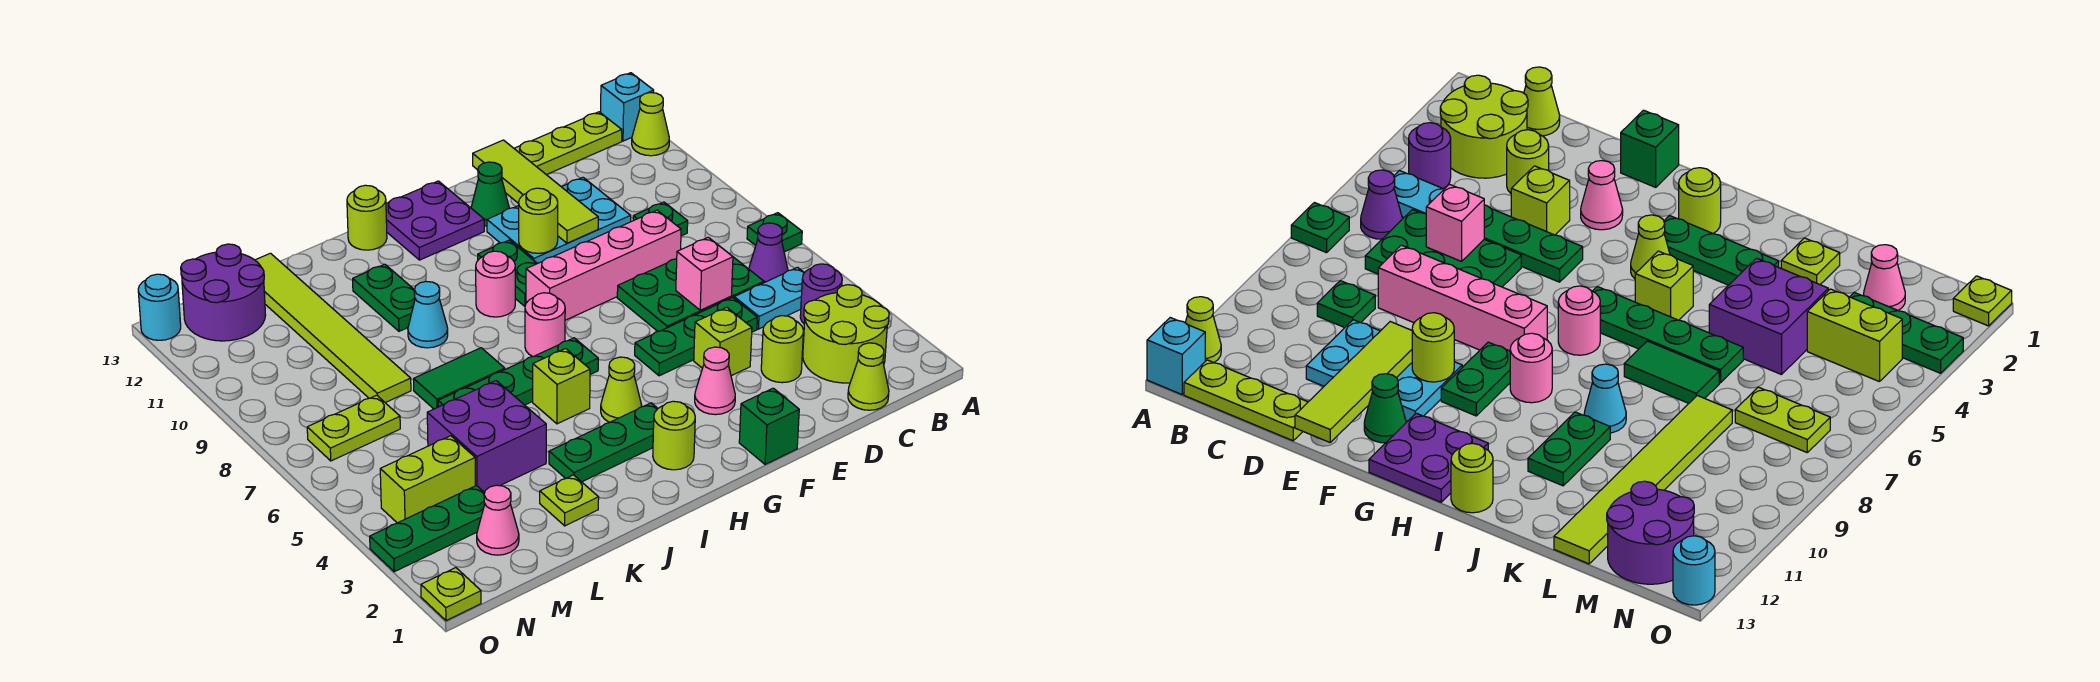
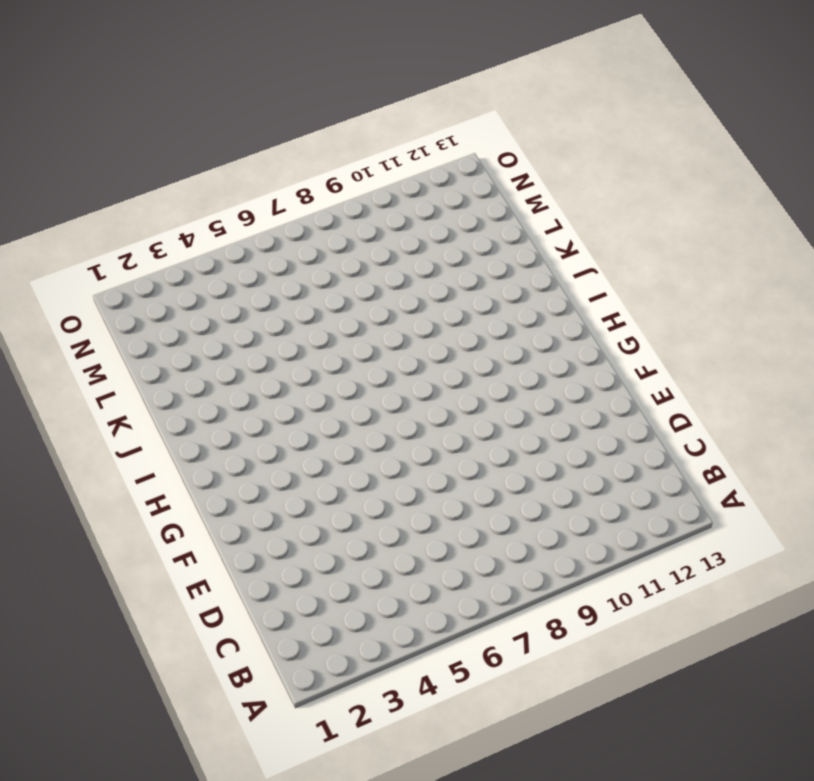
none -> green plate A7 level 1
none -> lime cone A12 level 1
none -> cyan brick A13 level 1
none -> lime round brick B2:C3 level 1

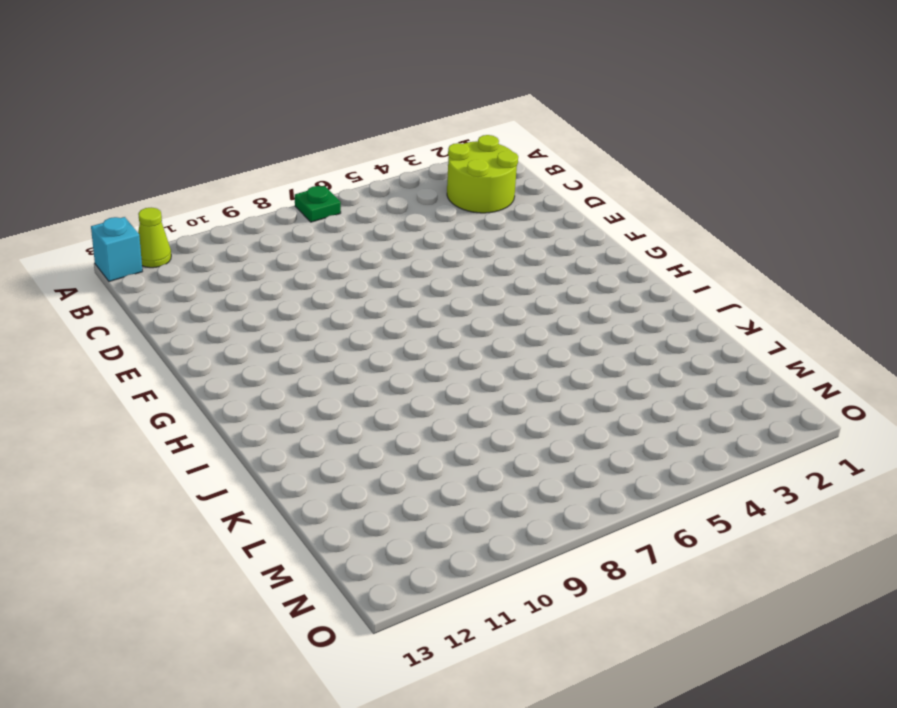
none -> purple round brick B4 level 1
none -> cyan plate B5:C5 level 1
none -> purple cone B6 level 1
none -> lime plate B13:D13 level 1

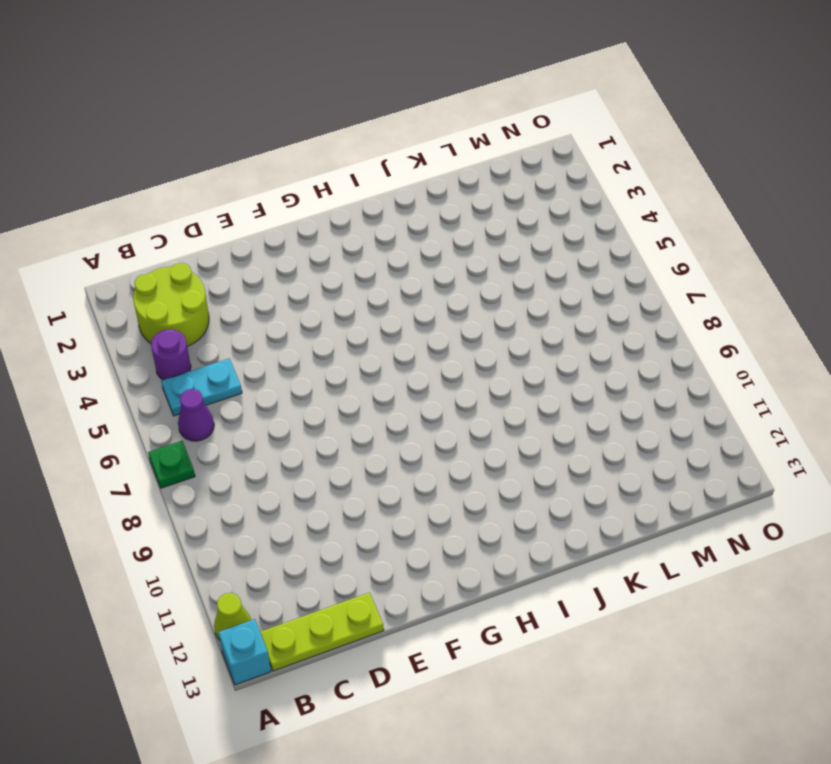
none -> lime cone C1 level 1
none -> green plate C6:E7 level 1
none -> green plate C9 level 1
none -> lime round brick D3 level 1

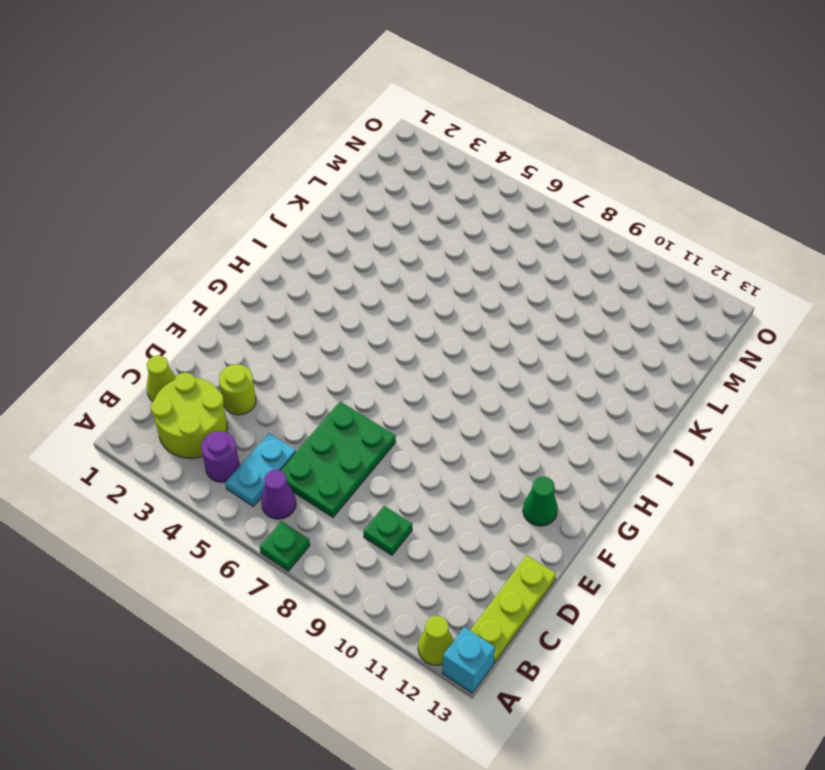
none -> green plate D5:F5 level 1
none -> pink brick D8:G8 level 1
none -> cyan plate D10:F11 level 1
none -> lime brick E4 level 1

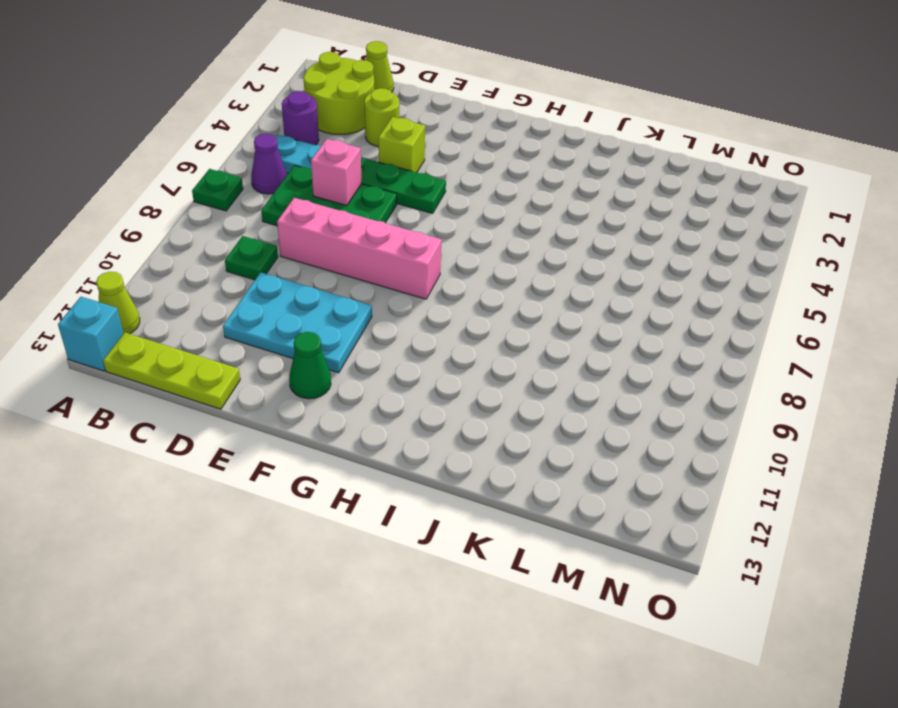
none -> green brick F1 level 1
none -> pink cone F3 level 1
none -> green plate G9:G10 level 1
none -> purple plate G12:H13 level 1

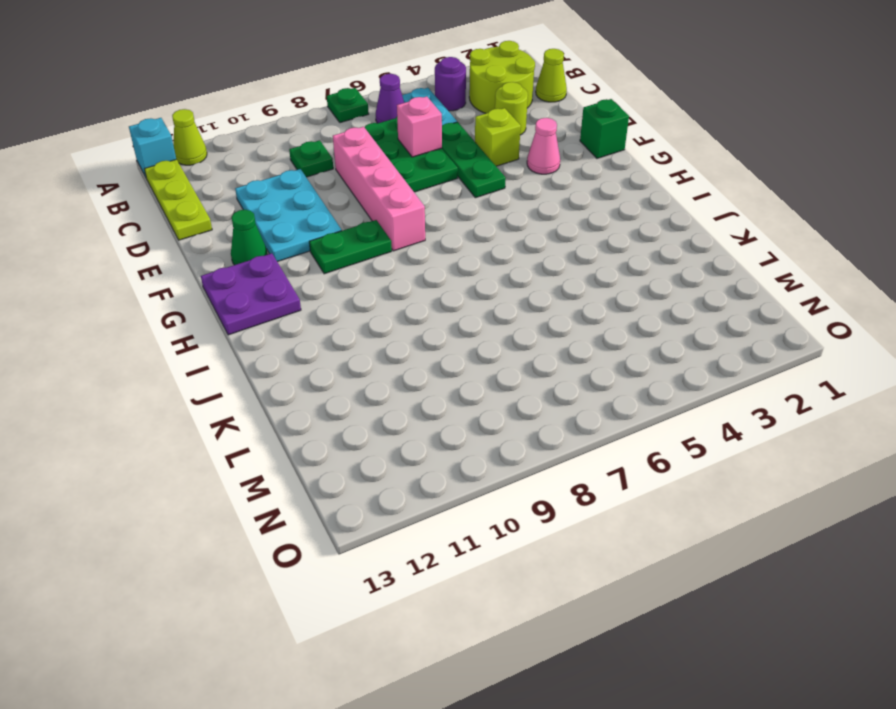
none -> lime round brick H2 level 1
none -> green plate H3:J3 level 1
none -> lime cone H4 level 1
none -> green plate H6:K6 level 1

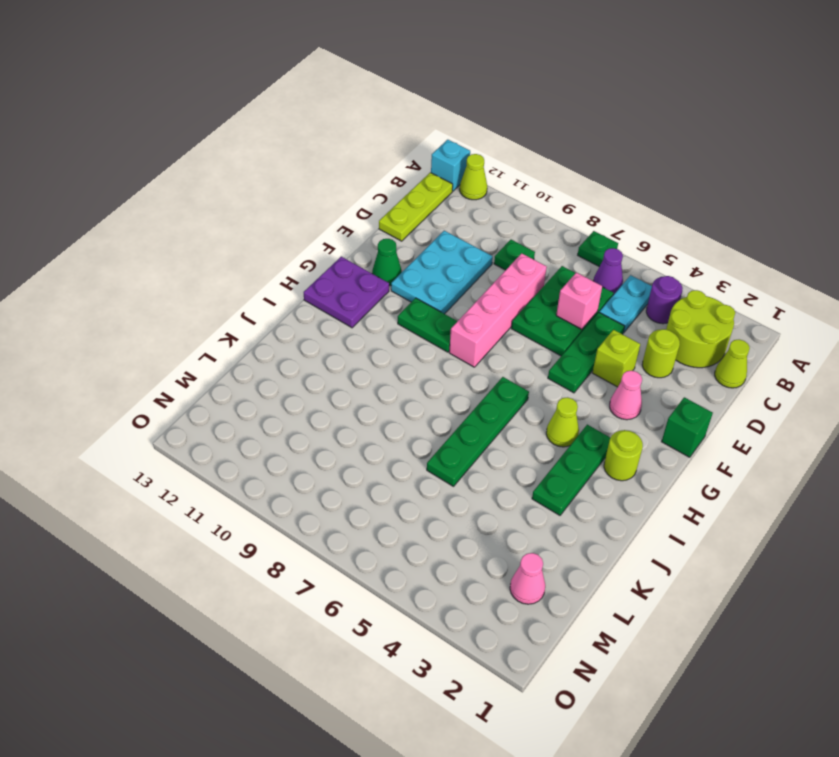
none -> pink round brick H7 level 1
none -> pink round brick H9 level 1
none -> lime brick I5 level 1
none -> lime round brick I13 level 1

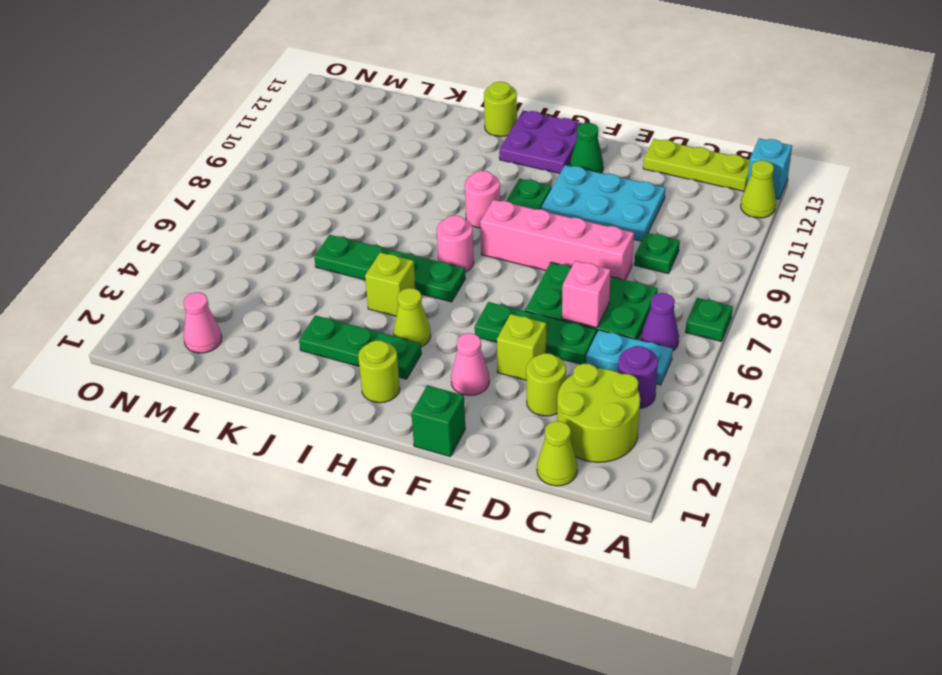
none -> green tile J7:K7 level 1
none -> cyan cone J9 level 1
none -> green plate J10:J11 level 1
none -> lime plate K2 level 1

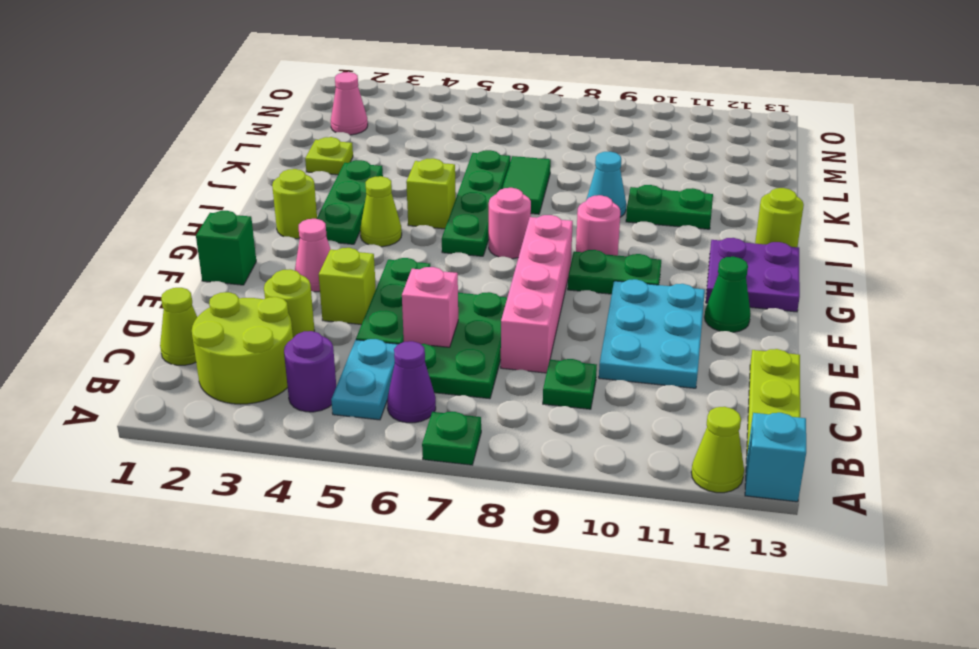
none -> purple brick K4:L5 level 1
none -> lime tile L8:L13 level 1
none -> green plate M3:O3 level 1
none -> lime brick M4:N4 level 1

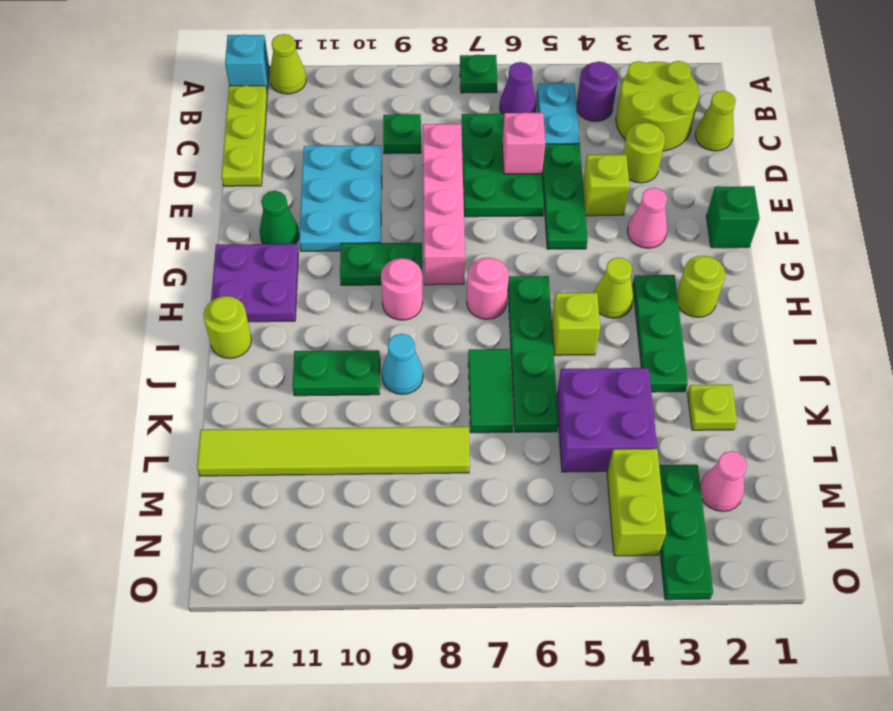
none -> lime plate M7:N7 level 1
none -> purple round brick M12:N13 level 1
none -> lime plate O1 level 1
none -> cyan round brick O13 level 1

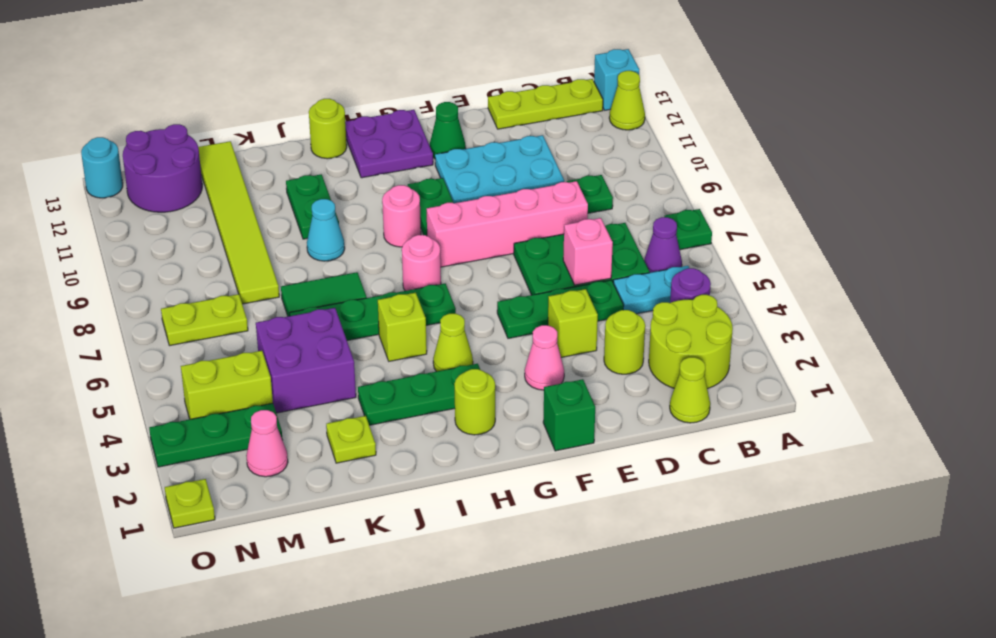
none -> lime tile E10:E13 level 2
none -> lime round brick F10 level 2

